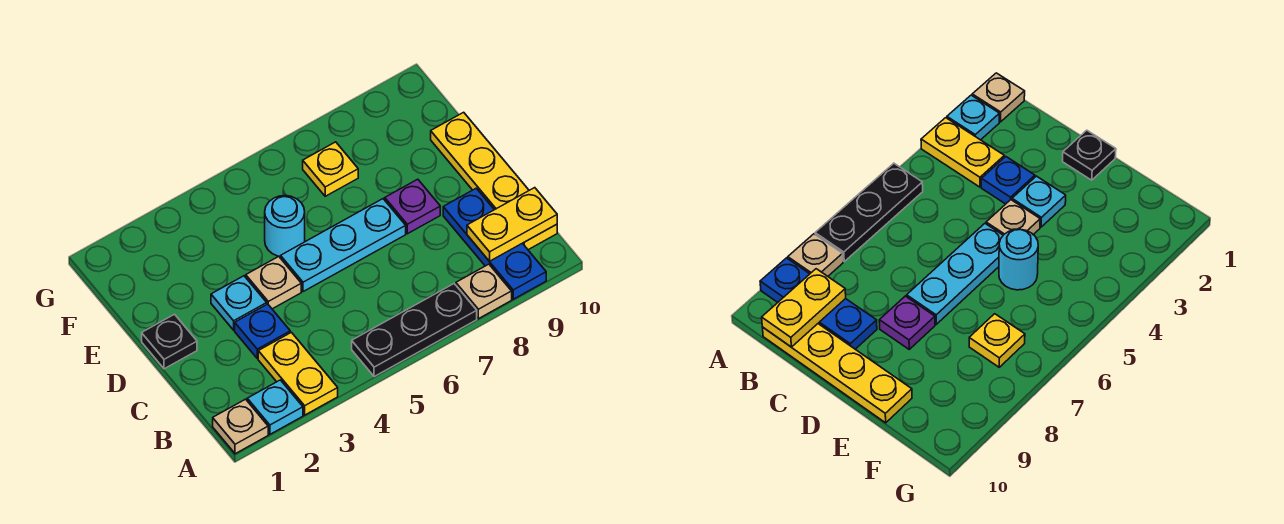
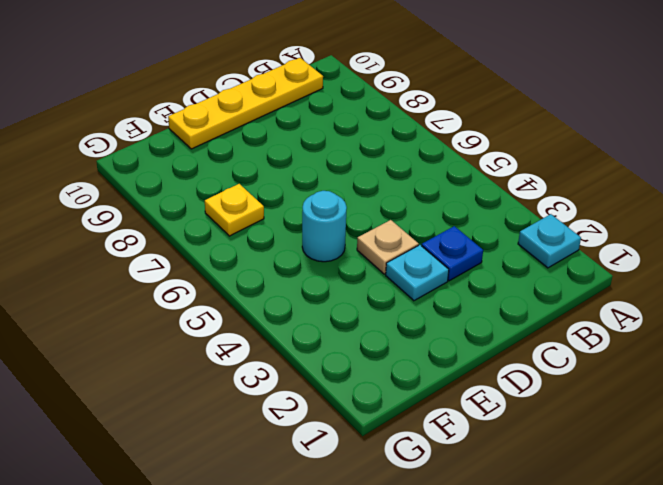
none -> tan plate A1 level 1
none -> yellow plate A3:B3 level 1
none -> black plate A5:A7 level 1

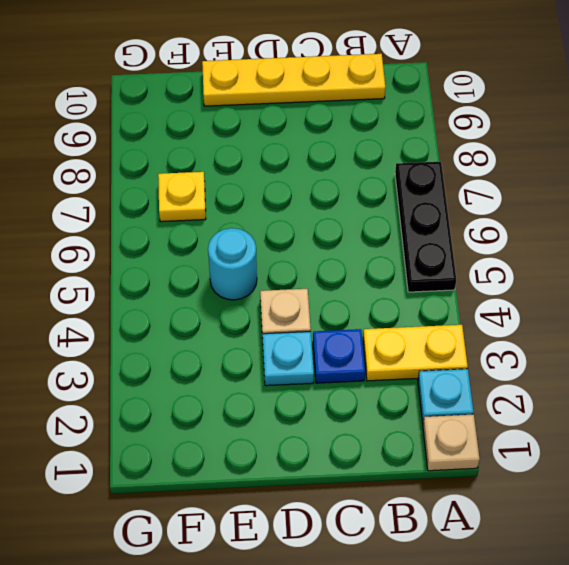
none -> tan plate A8 level 1
none -> blue plate A9:C9 level 1
none -> black plate D1 level 1

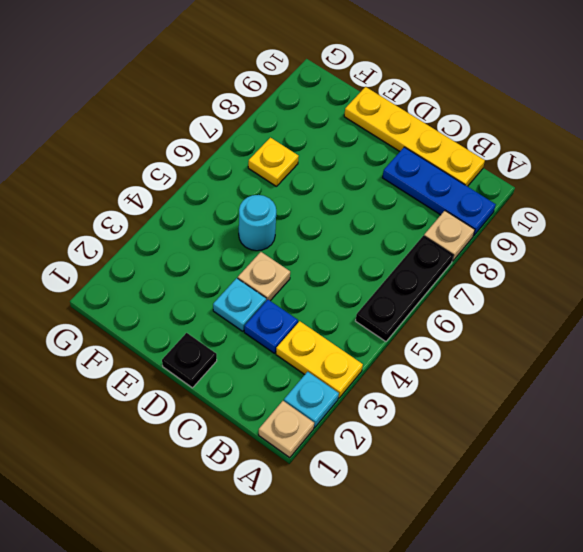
none -> cyan plate D5:D7 level 1
none -> purple plate D8 level 1
none -> yellow plate B9:B10 level 2

